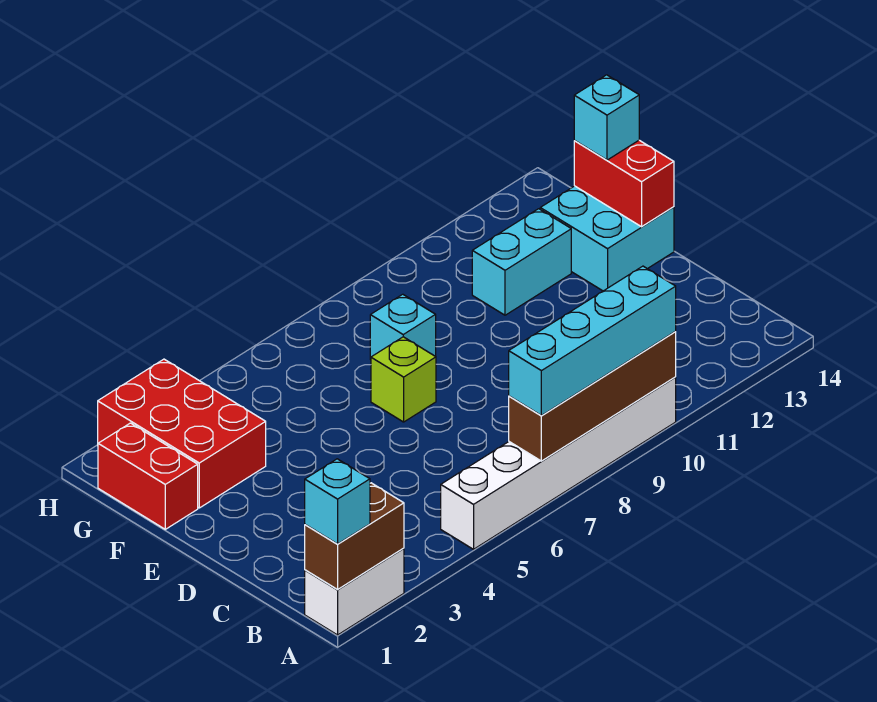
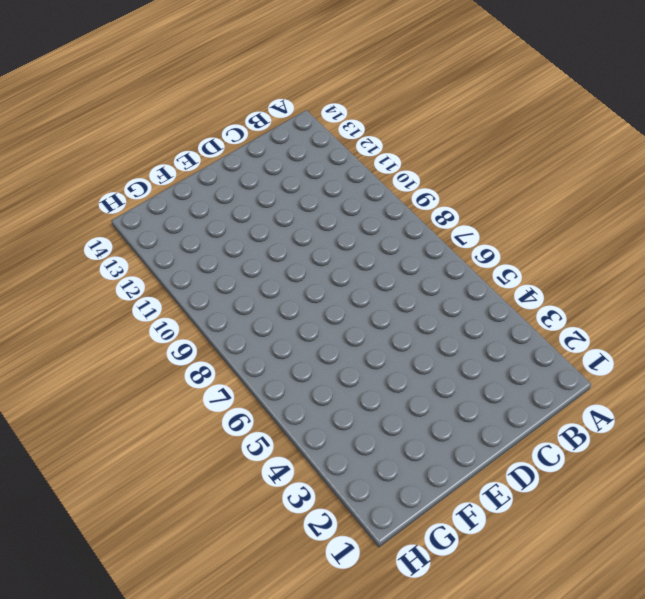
none -> white brick A1:A2 level 1
none -> white brick A5:A10 level 1
none -> lime brick E7 level 1

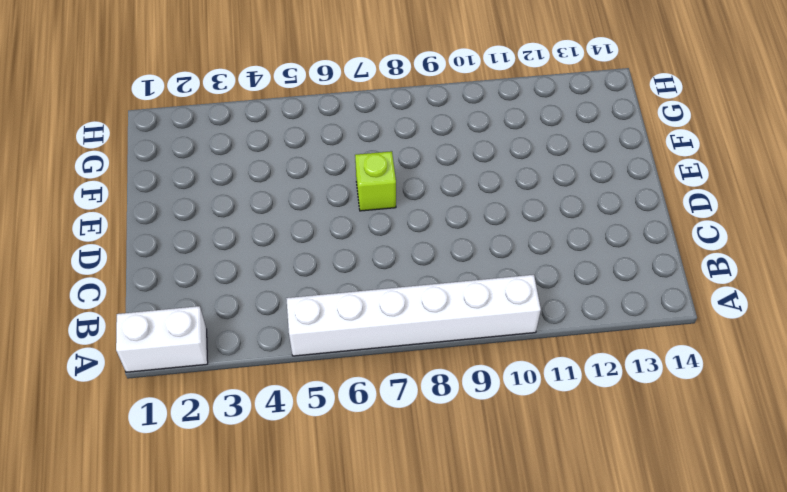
none -> cyan brick E13:F14 level 1
none -> red brick F1:G1 level 1
none -> red brick F2:H3 level 1

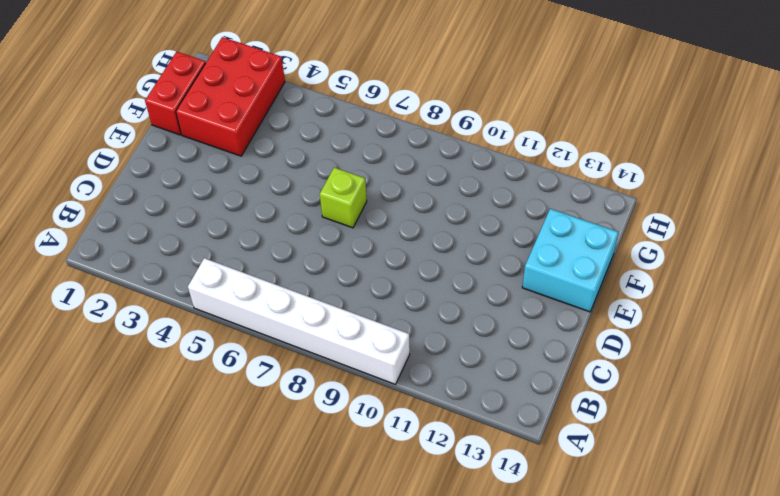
none -> white brick A1:A2 level 1
none -> cyan brick F8 level 1
none -> cyan brick F11:F12 level 1

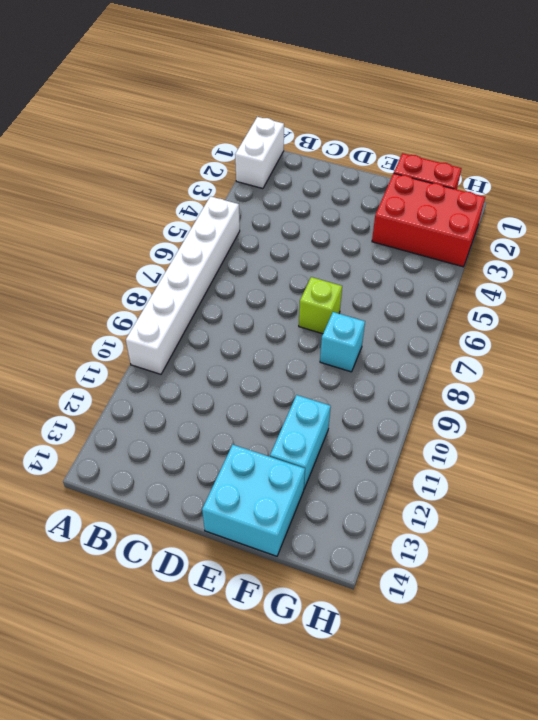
none -> brown brick A1:A2 level 2
none -> brown brick A7:A10 level 2
none -> red brick E14:F14 level 2

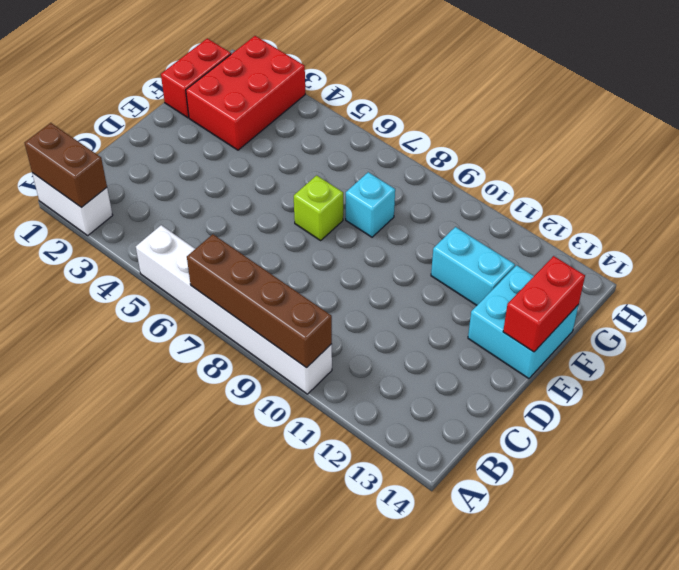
none -> cyan brick A1 level 3
none -> cyan brick A7:A10 level 3
none -> cyan brick F14 level 3

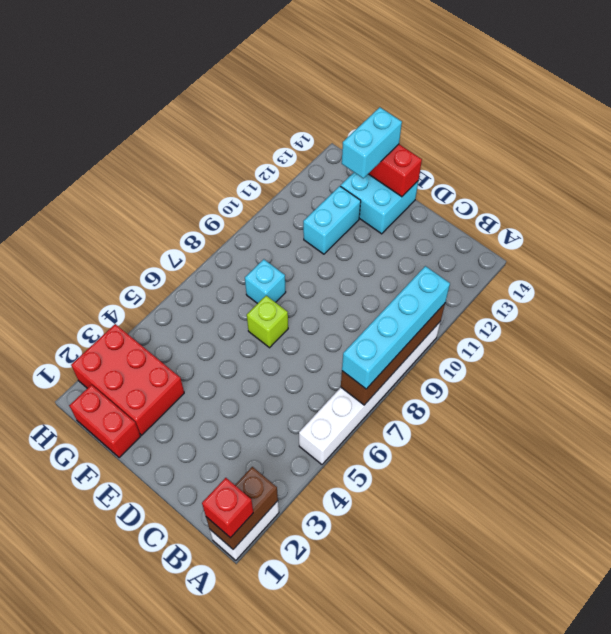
red brick A1 level 3 -> cyan brick A1 level 3
cyan brick F13:F14 level 3 -> cyan brick F14 level 3

